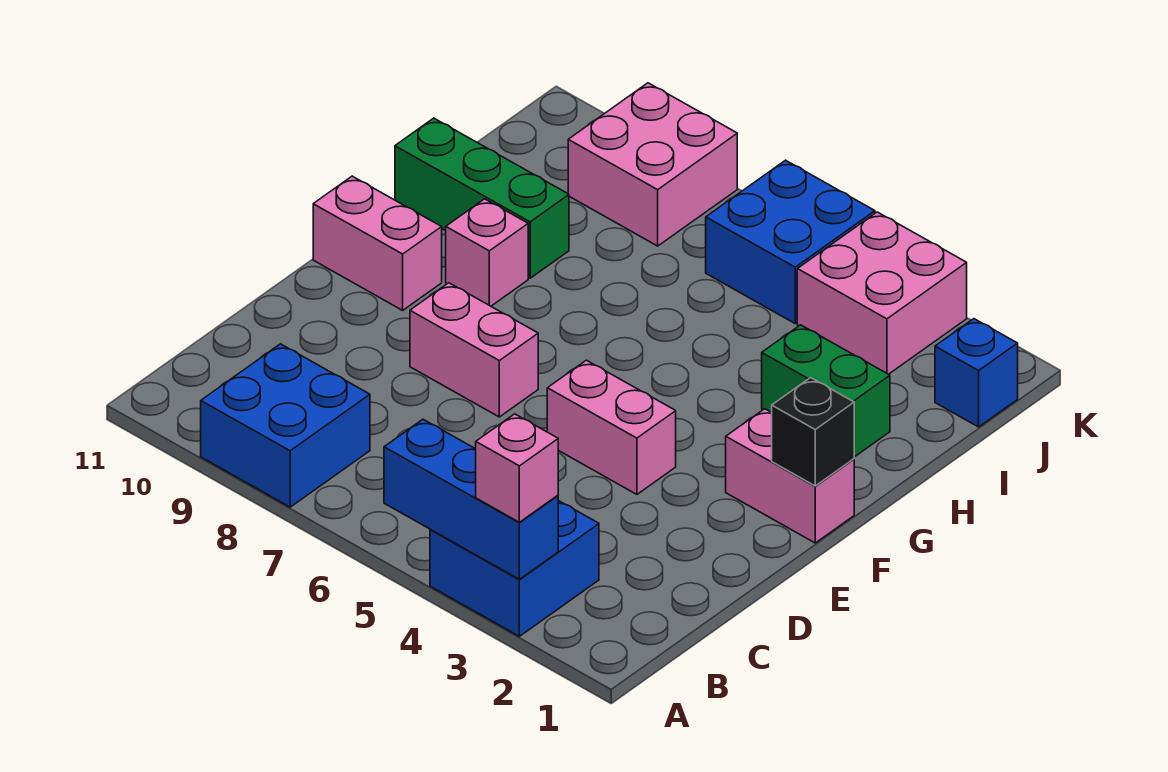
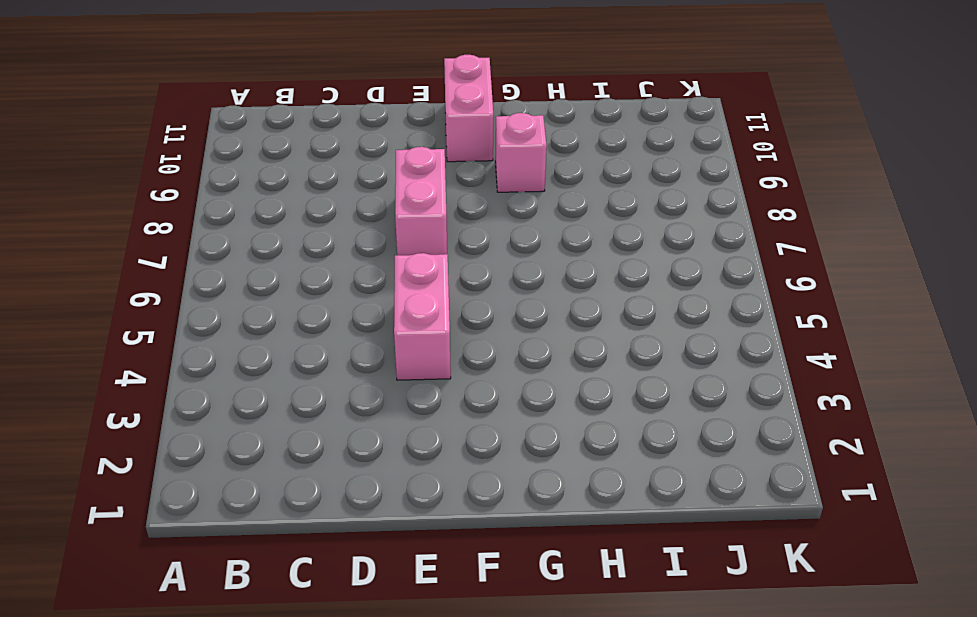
none -> blue brick A3:B4 level 1
none -> blue brick A8:B9 level 1
none -> pink brick F1:F2 level 1

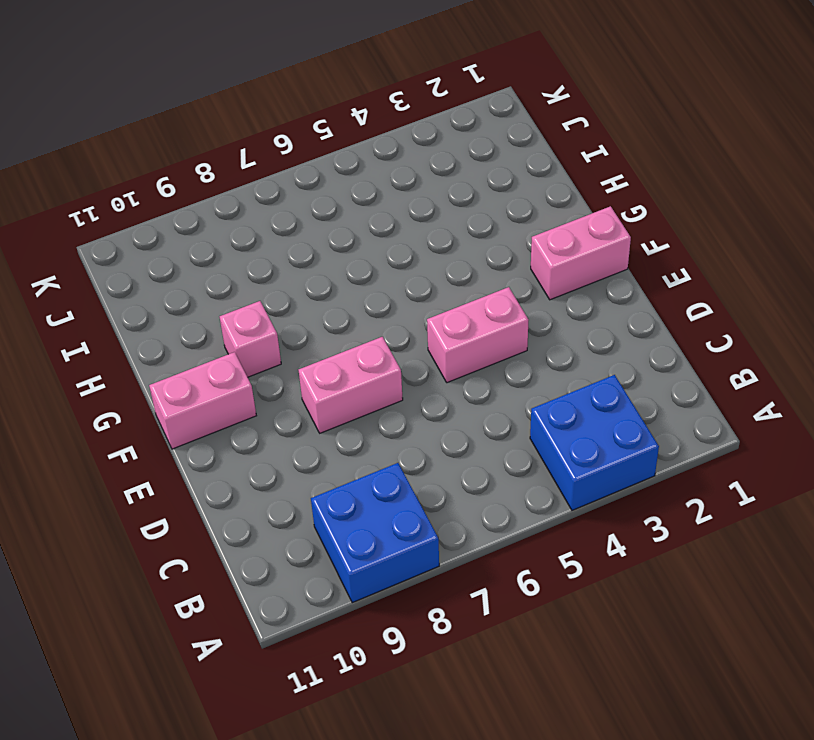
none -> green brick H2:H3 level 1
none -> green brick H9:H11 level 1
none -> blue brick J1 level 1

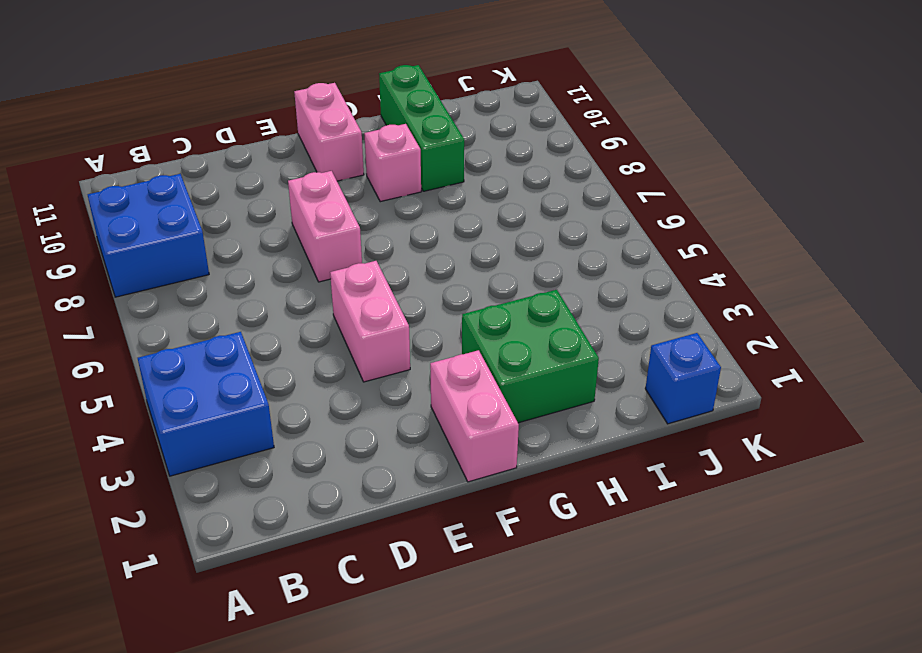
green brick G2:H3 level 1 -> green brick H2:H3 level 1
none -> pink brick J3:K4 level 1
none -> blue brick J5:K6 level 1
none -> pink brick J8:K9 level 1

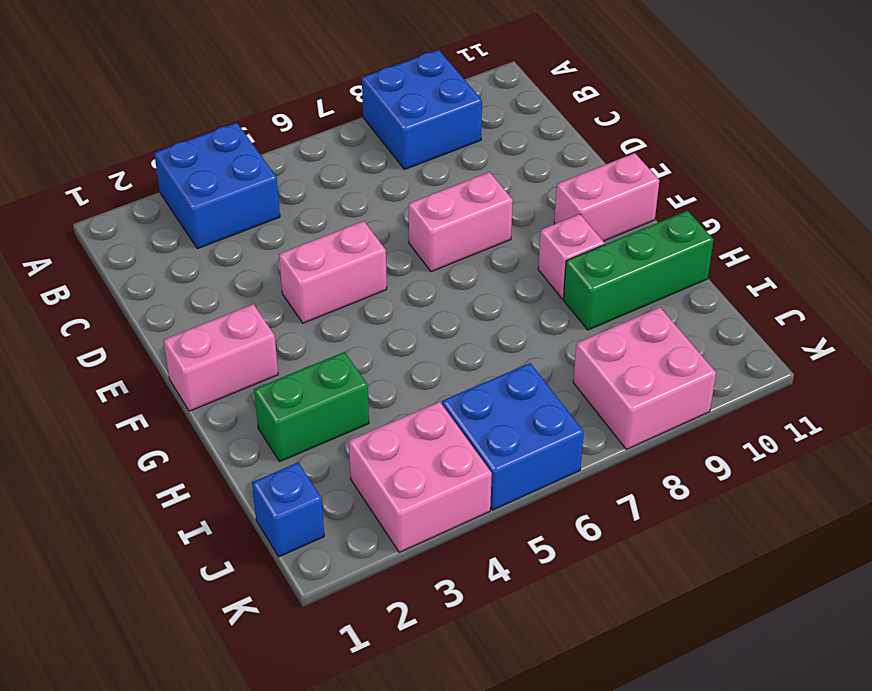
none -> blue brick A3:A5 level 2
none -> black brick F1 level 2
none -> pink brick A3 level 3

